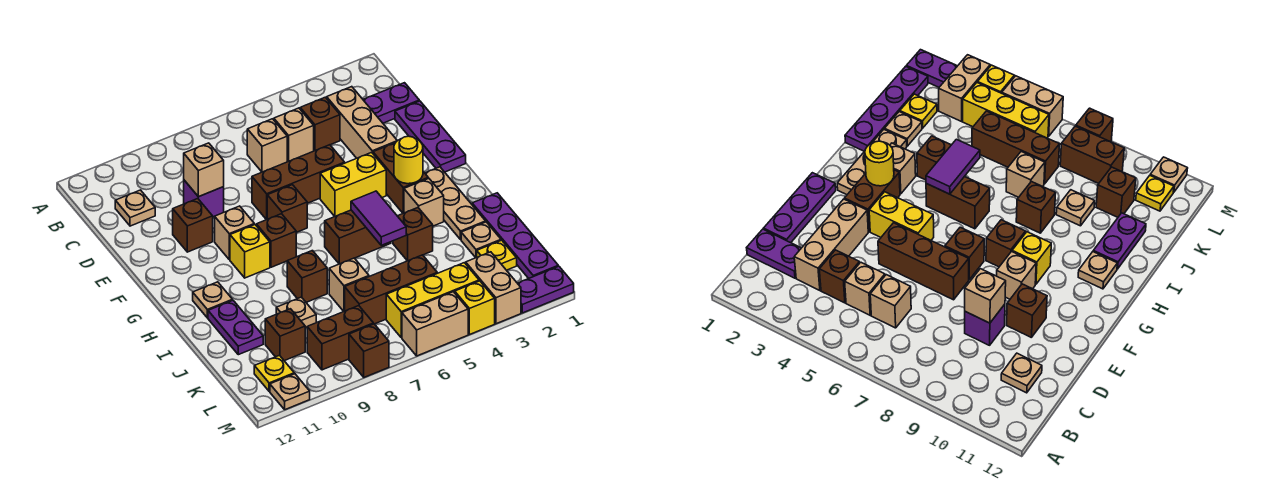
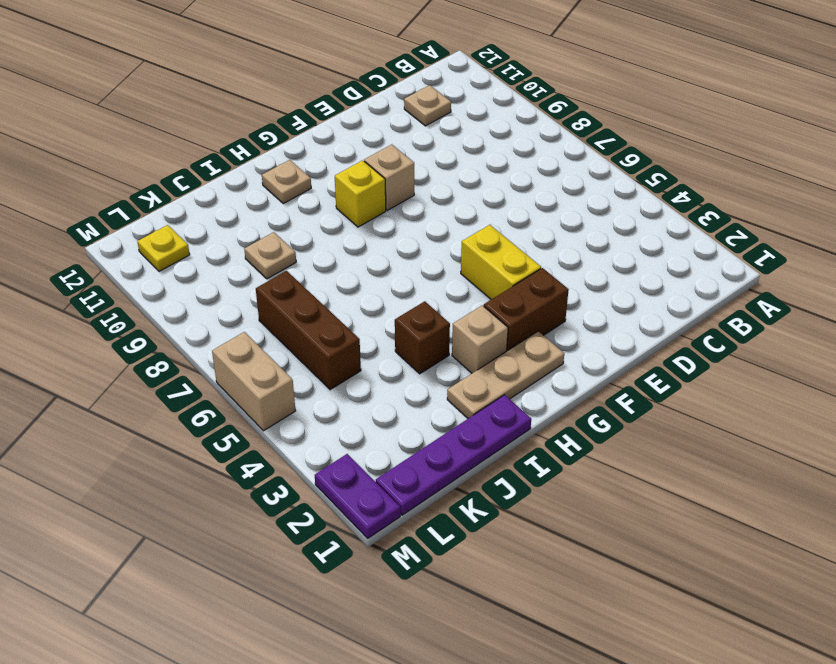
none -> purple plate C1:C2 level 1
none -> tan brick C3:E3 level 1
none -> brown brick C4 level 1
none -> tan brick C5 level 1

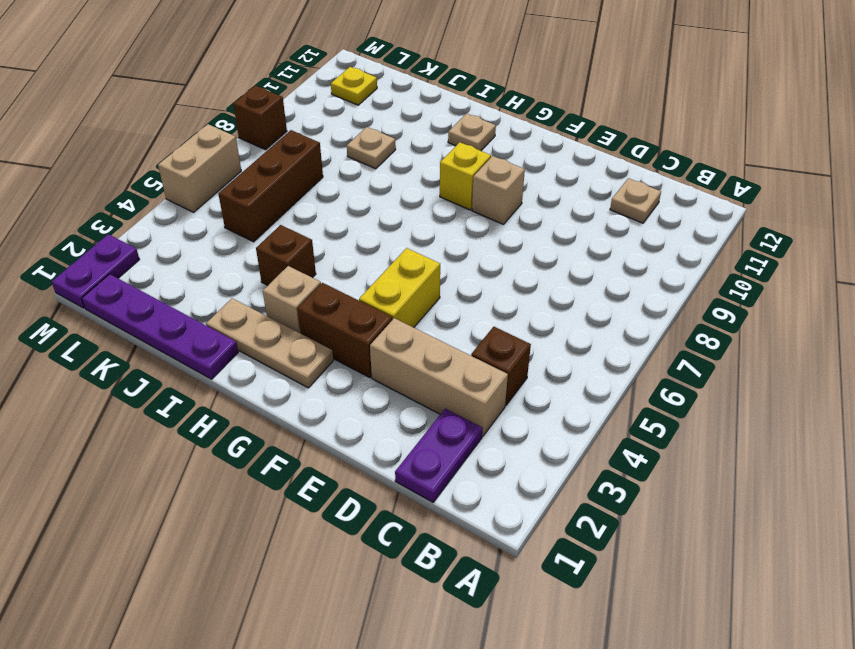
none -> tan brick C5 level 1
none -> tan brick C6 level 1
none -> purple plate D1:F1 level 1
none -> purple brick D9 level 1

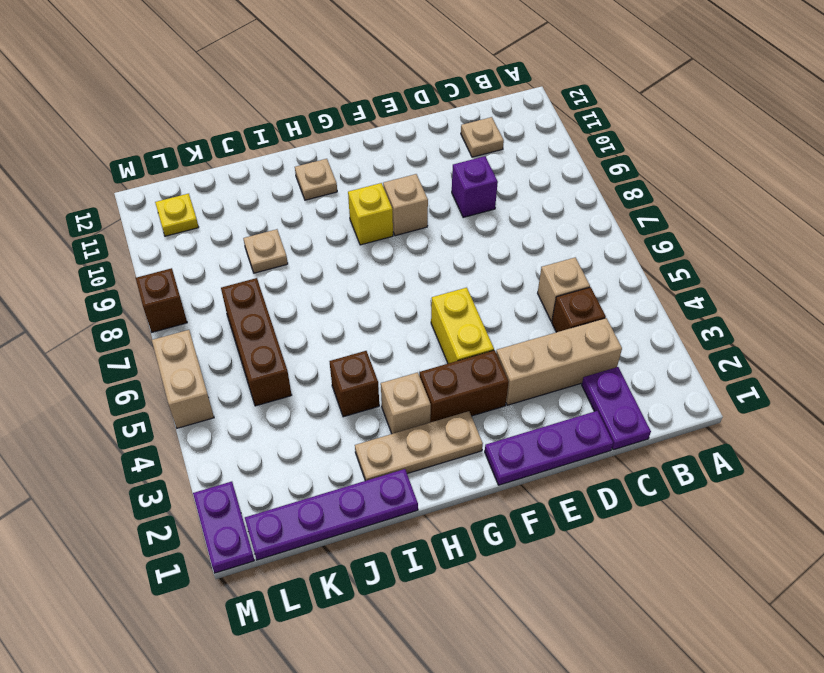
none -> tan brick C6 level 1
none -> brown brick E5:E7 level 1
none -> brown brick E10 level 1
none -> brown brick F7 level 1

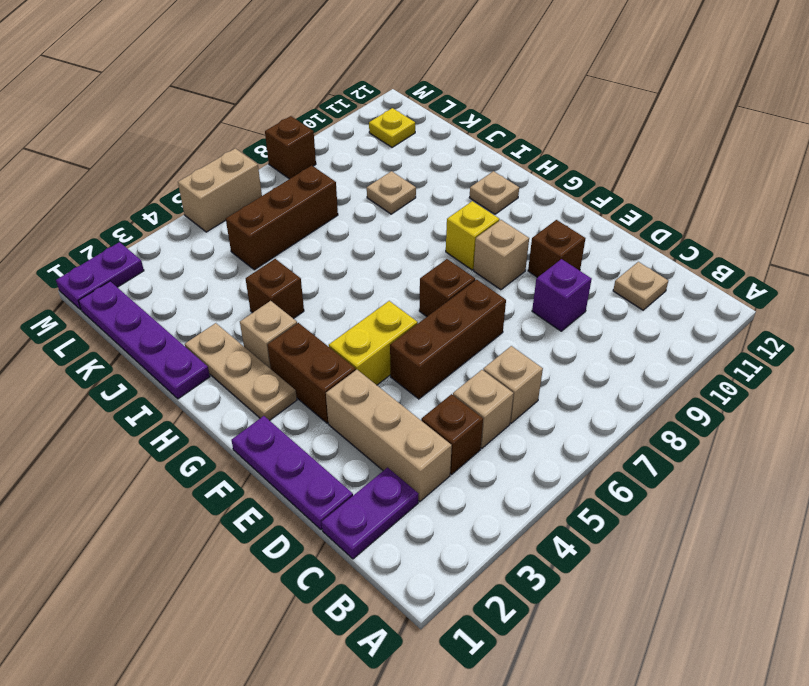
none -> brown brick G8 level 1
none -> brown brick H5:H6 level 1
none -> brown brick I8 level 1
none -> purple plate I11:J11 level 1

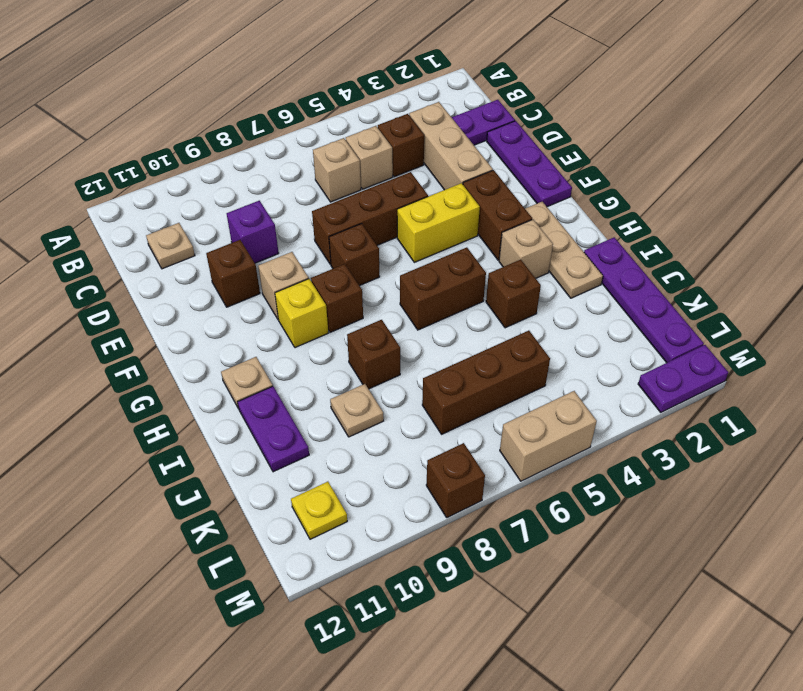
none -> tan plate J2 level 1
none -> tan brick J7 level 1
none -> yellow plate K2 level 1
none -> brown brick K10 level 1

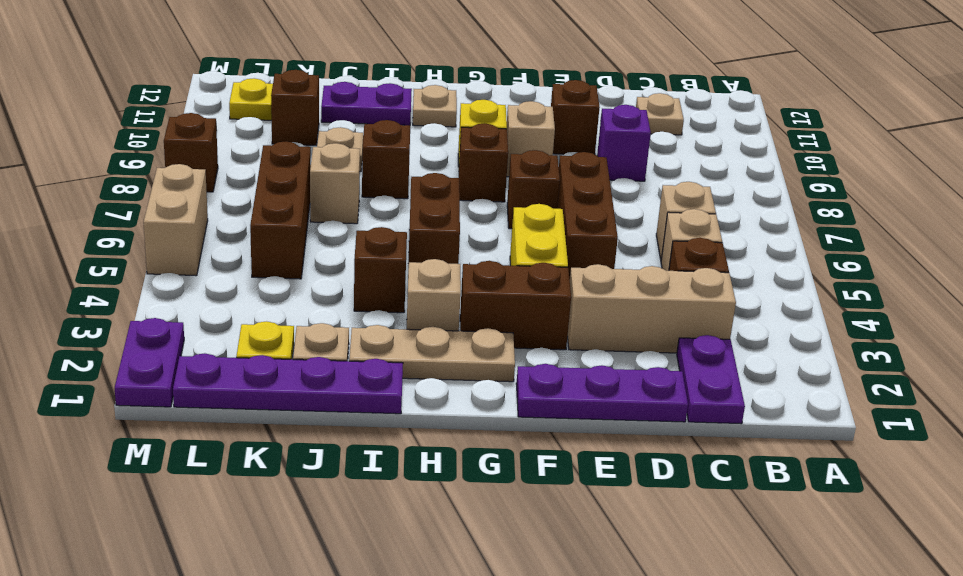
none -> tan brick L3:M3 level 1
none -> yellow brick L4:L6 level 1
none -> brown brick L8:L9 level 1
none -> yellow brick M4 level 1

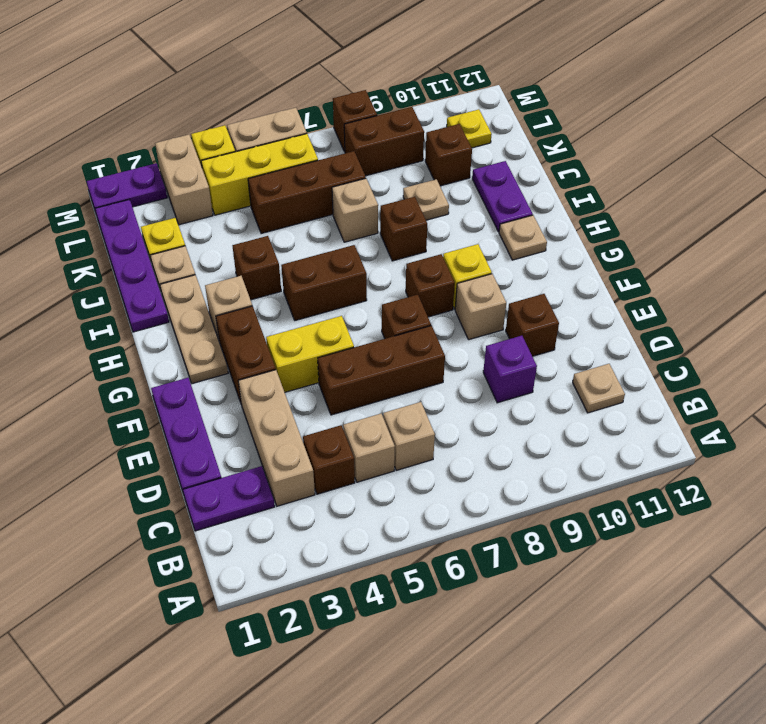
none -> tan plate M11 level 1
none -> tan brick D9 level 2
none -> yellow round brick G3 level 2
none -> purple tile H5:I5 level 2

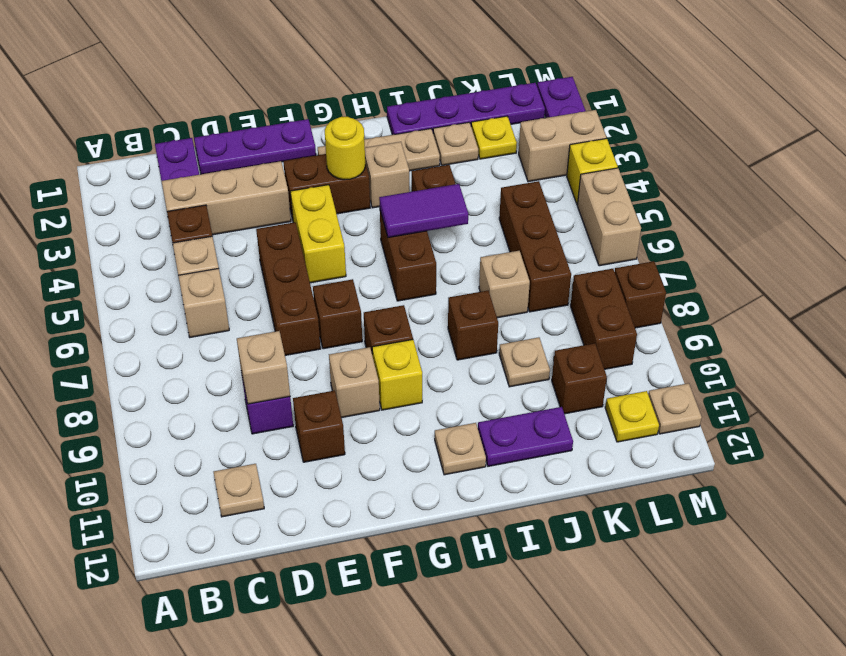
none -> yellow brick L4:L6 level 1

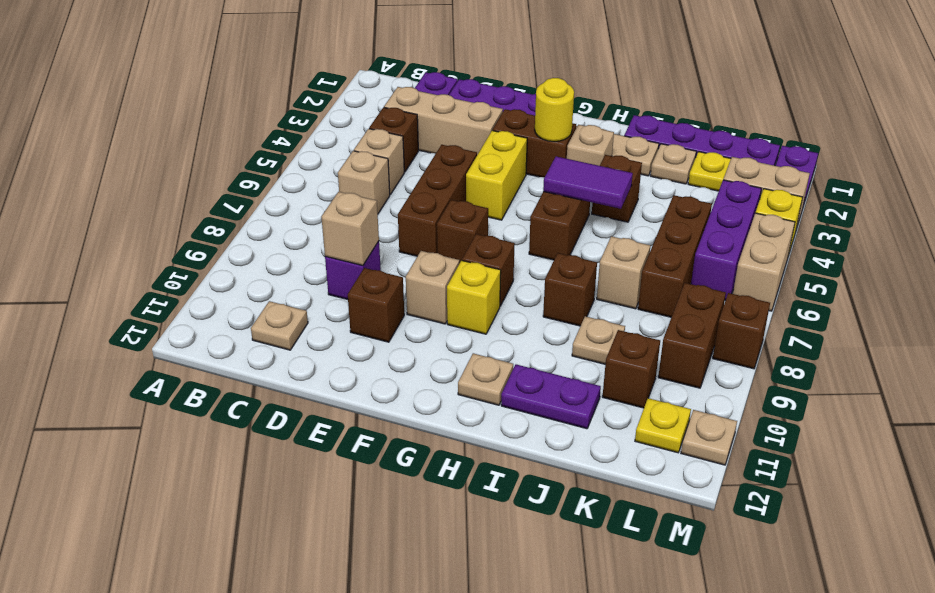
purple brick L4:L6 level 1 -> yellow brick L4:L6 level 1

